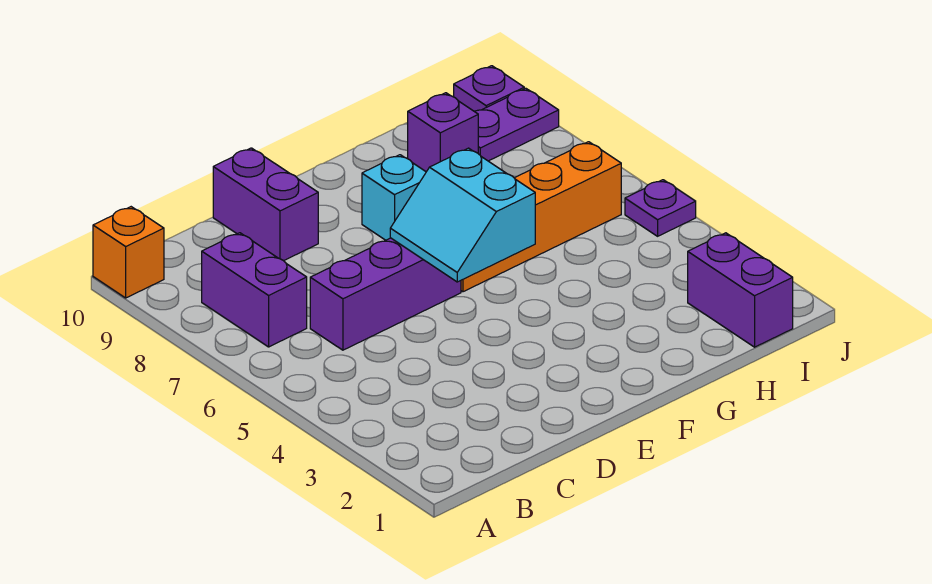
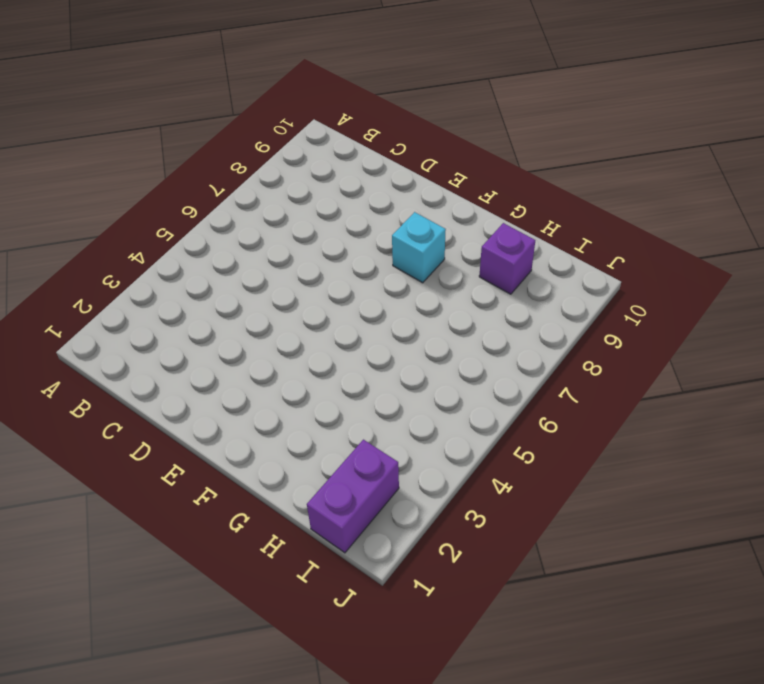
none -> orange brick A10 level 1
none -> purple brick B7:B8 level 1
none -> purple brick C6:E6 level 1

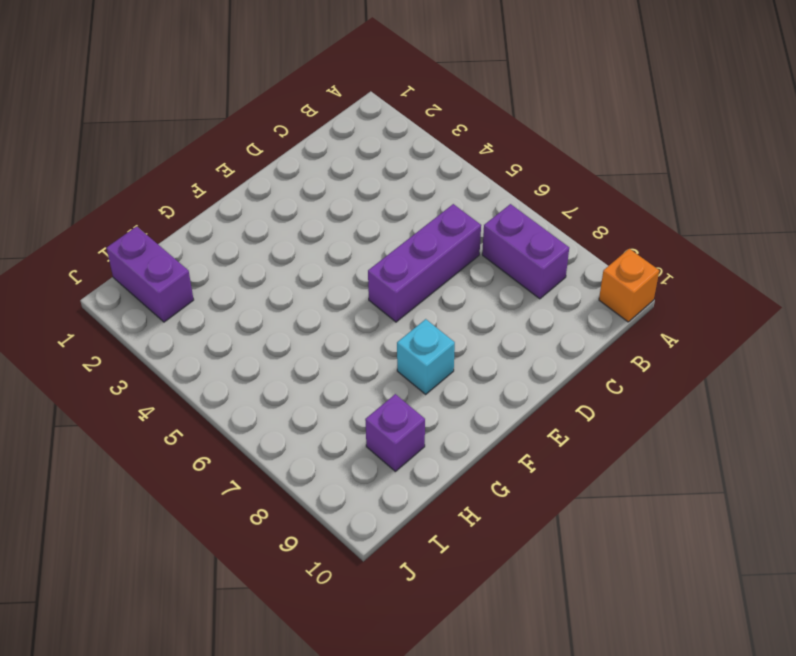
none -> purple brick D9:D10 level 1
none -> orange brick F6:I6 level 1
none -> purple plate I9:J9 level 1

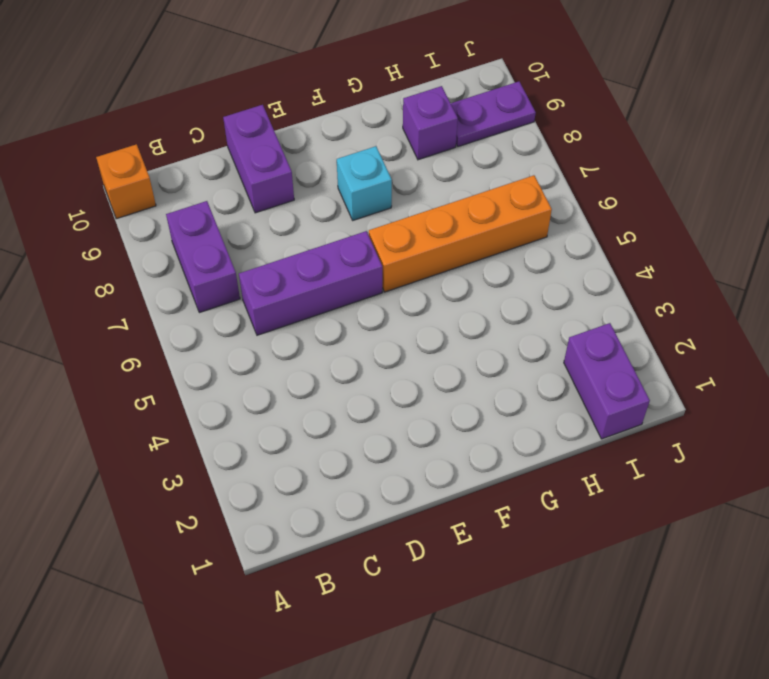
none -> purple plate J5 level 1
none -> purple plate J10 level 1
none -> cyan slope E5:F6 level 2 top F

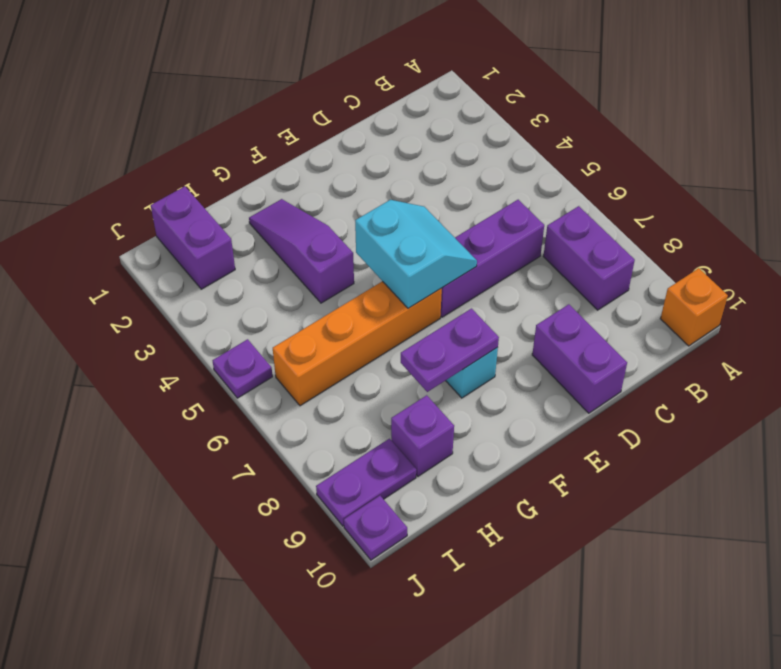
purple plate F8:G8 level 2 -> none
purple slope G2:G4 level 1 top 4 -> none

